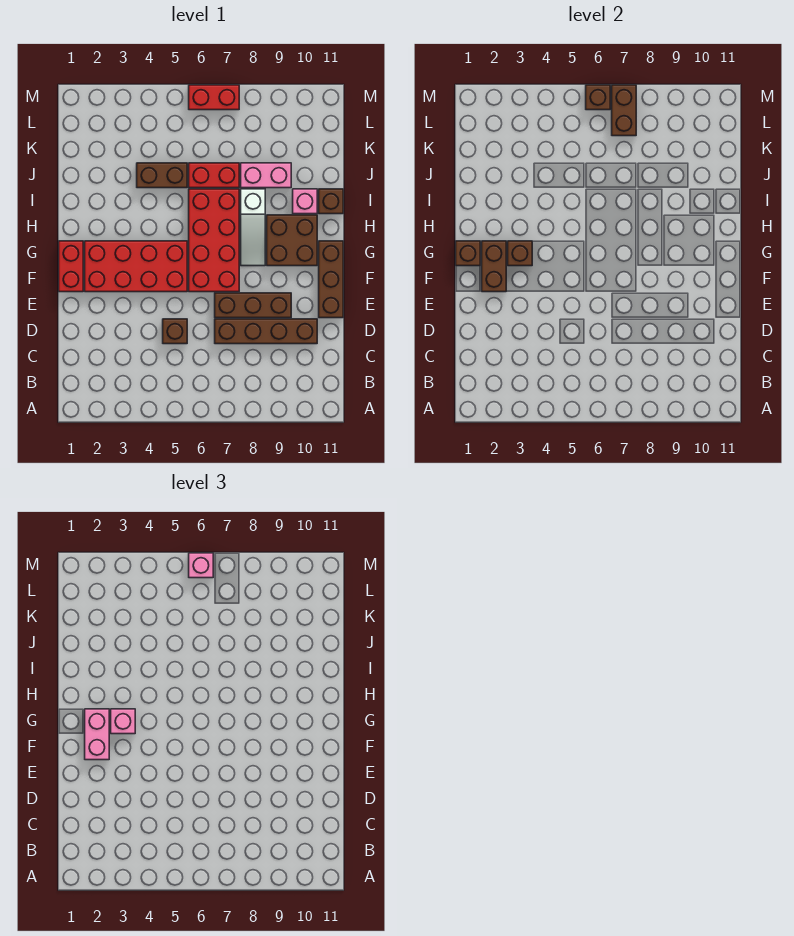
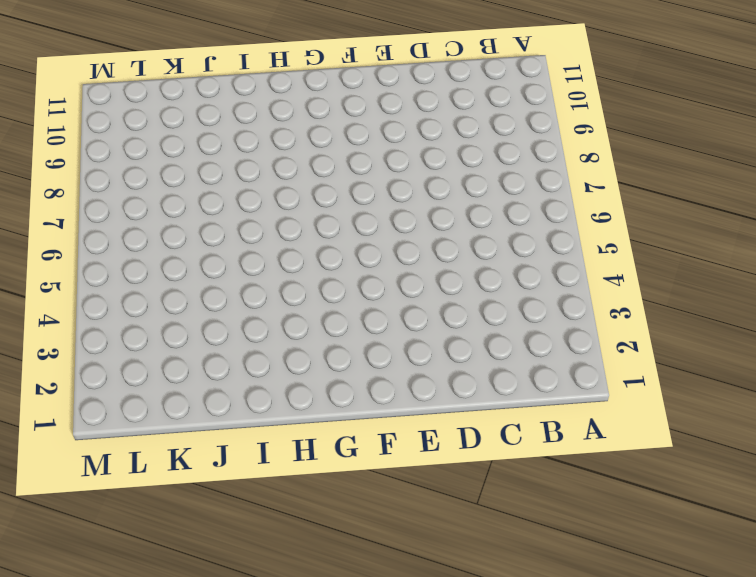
none -> brown brick D5 level 1
none -> brown brick D7:D10 level 1
none -> brown brick E7:E9 level 1

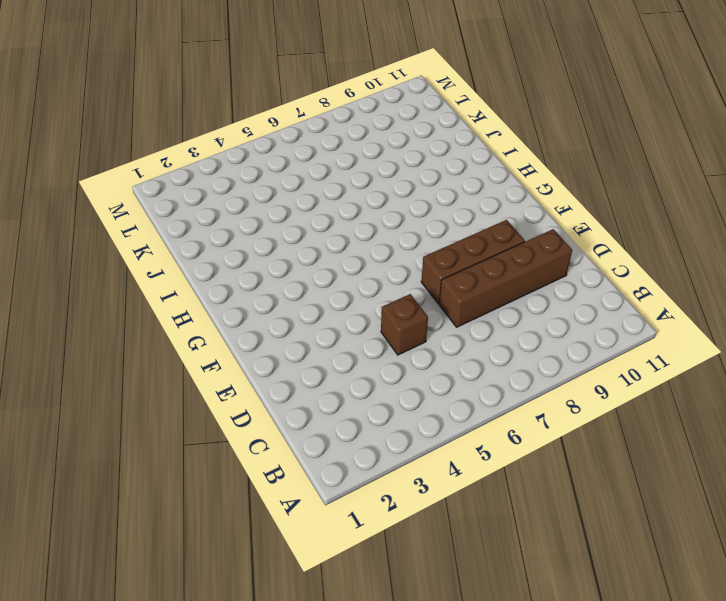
none -> brown brick E11:G11 level 1
none -> red brick F1:G1 level 1
none -> red brick F2:G5 level 1

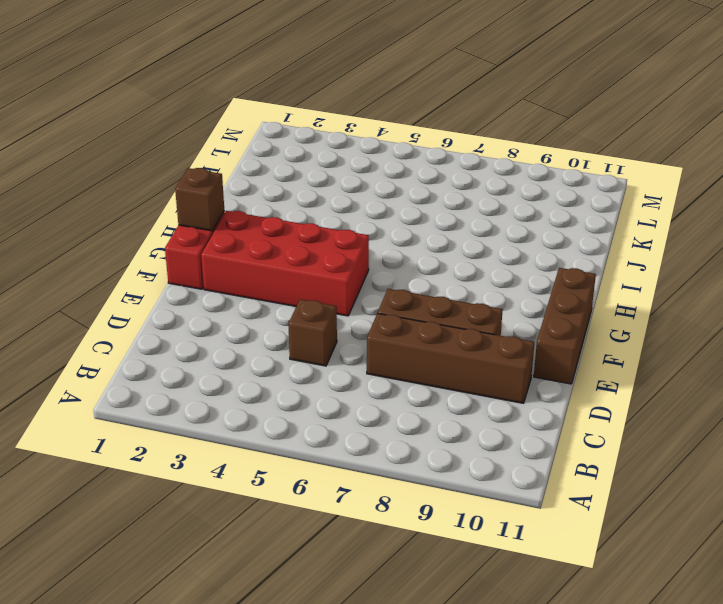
none -> red brick F6:I7 level 1
none -> white slope G8:I8 level 1 top I
none -> brown brick G9:H10 level 1

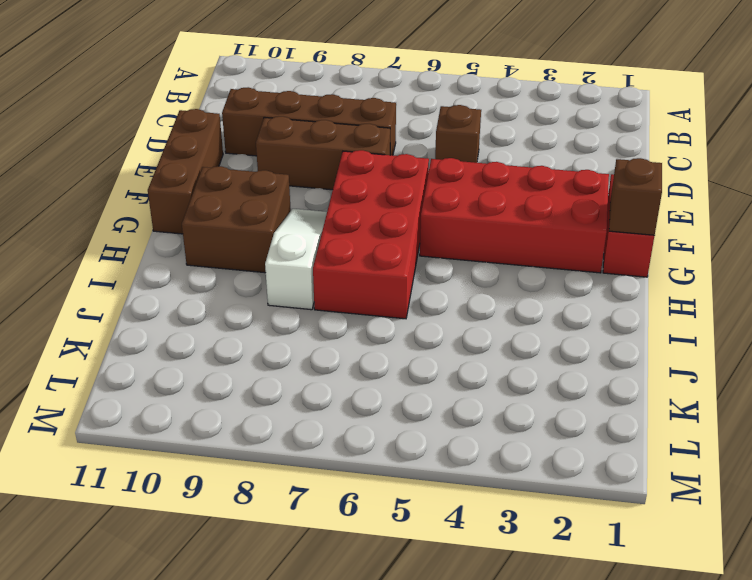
none -> pink brick I10 level 1
none -> brown brick I11 level 1
none -> brown brick J4:J5 level 1

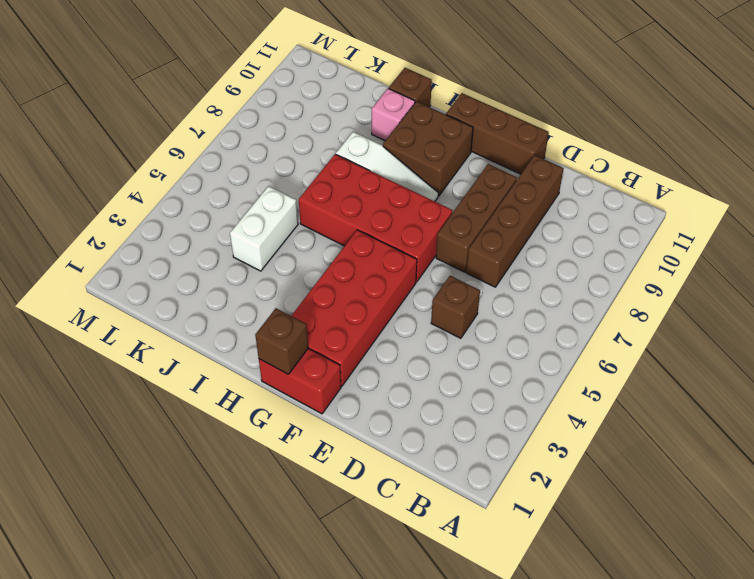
white brick J4:J5 level 1 -> brown brick J4:J5 level 1
none -> red brick J6:J7 level 1
none -> pink brick J8:J9 level 1
none -> red brick M6:M7 level 1

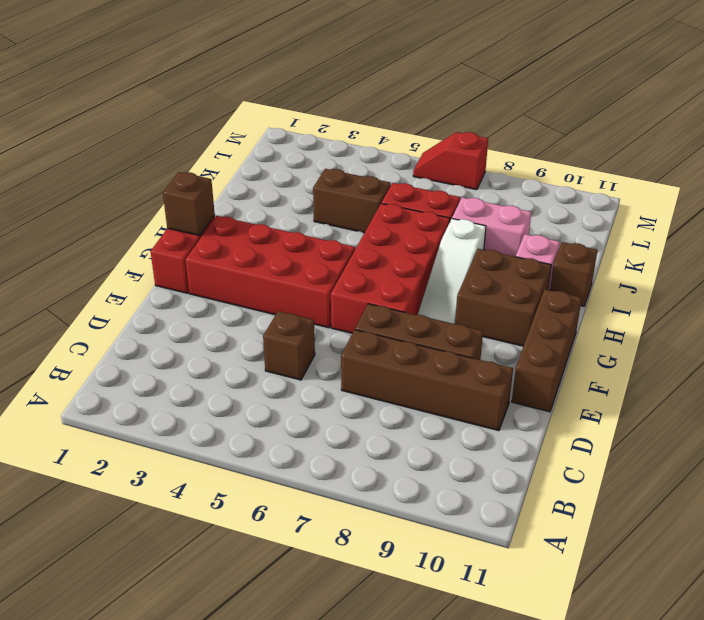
red slope M6:M7 level 1 top 7 -> red brick M6:M7 level 1
none -> brown brick F2:G2 level 2
none -> brown brick G3 level 2
none -> brown brick L7:M7 level 2

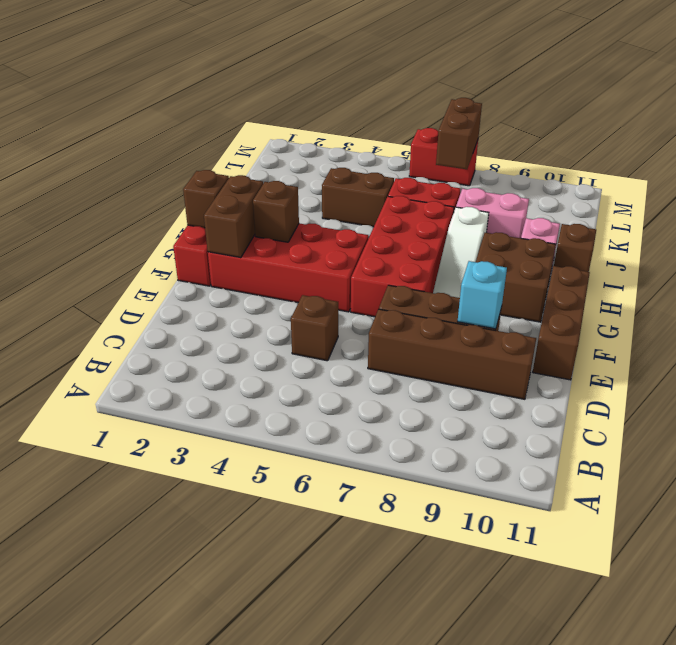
cyan brick E9 level 2 -> none
none -> brown brick M6 level 2
none -> pink brick F2:G2 level 3
none -> pink brick G3 level 3

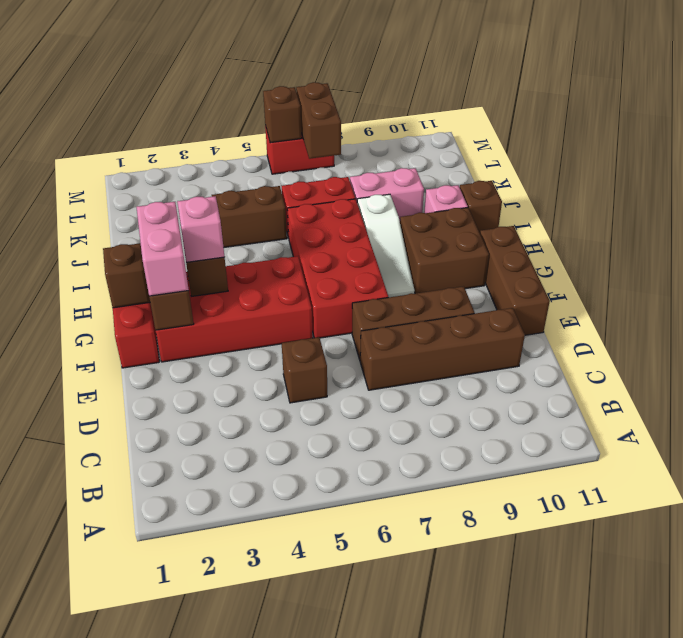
none -> pink brick M6 level 3

